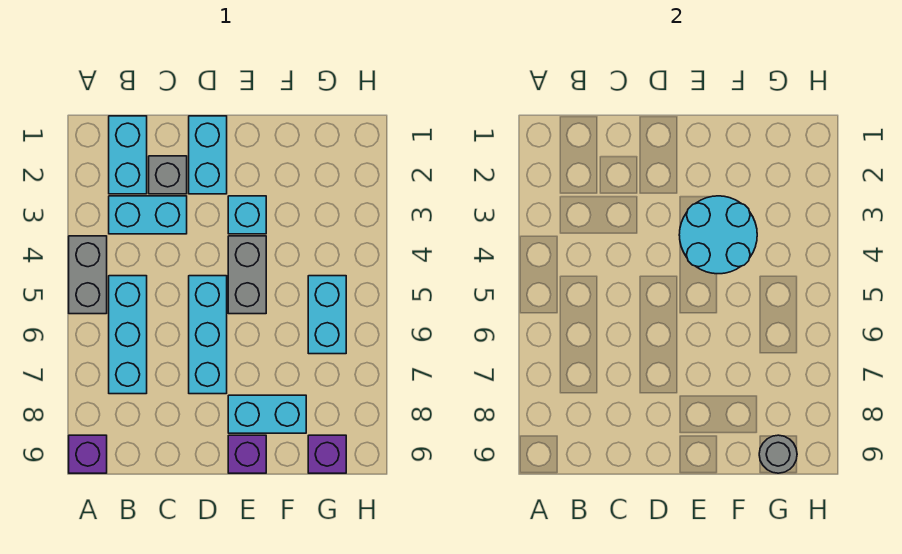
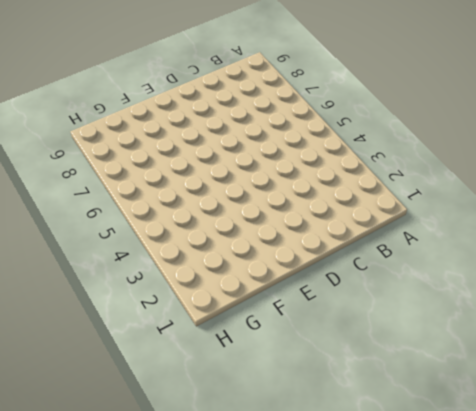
none -> grey brick A4:A5 level 1
none -> purple brick A9 level 1
none -> cyan brick B1:B2 level 1

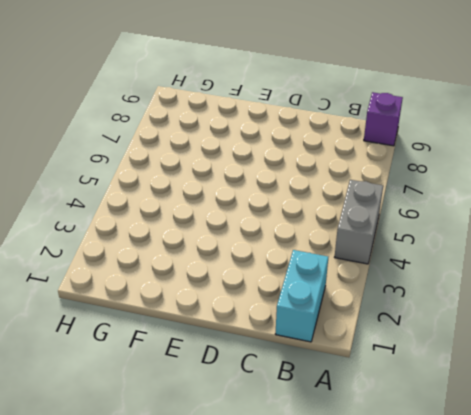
none -> cyan brick B3:C3 level 1
none -> cyan brick B5:B7 level 1
none -> grey brick C2 level 1

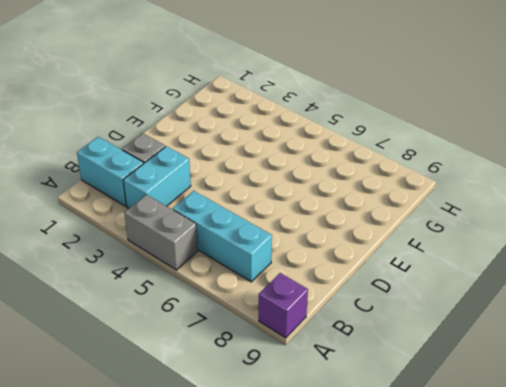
none -> cyan brick D1:D2 level 1
none -> cyan brick D5:D7 level 1
none -> cyan brick E3 level 1

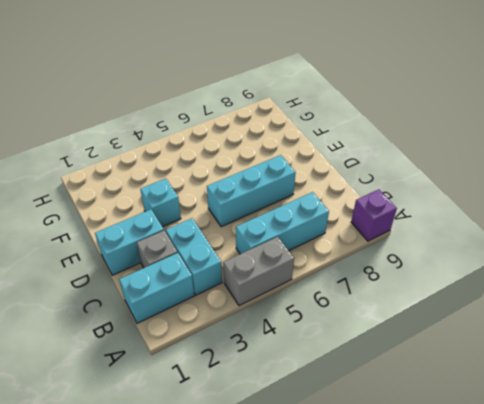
none -> grey brick E4:E5 level 1
none -> cyan brick E8:F8 level 1
none -> purple brick E9 level 1

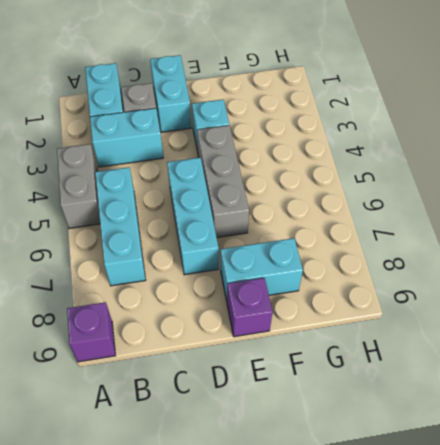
grey brick E4:E6 level 1 -> grey brick E4:E5 level 1
none -> cyan brick G5:G6 level 1
none -> purple brick G9 level 1
none -> cyan round brick E3:F4 level 2

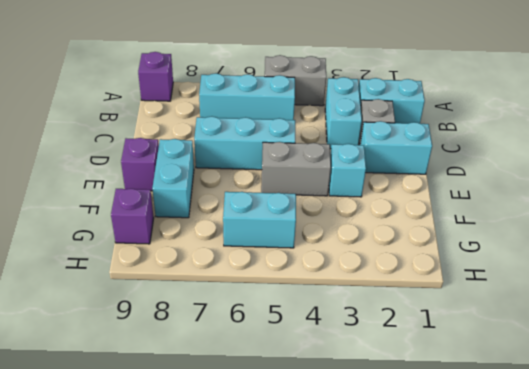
none -> cyan round brick E3:F4 level 2
none -> grey round brick G9 level 2

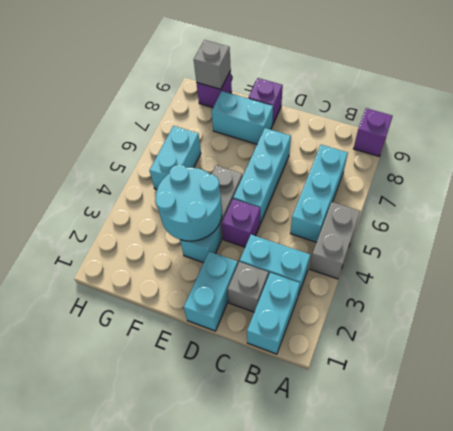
purple brick D4 level 1 -> none
grey brick G9 level 2 -> grey round brick G9 level 2

